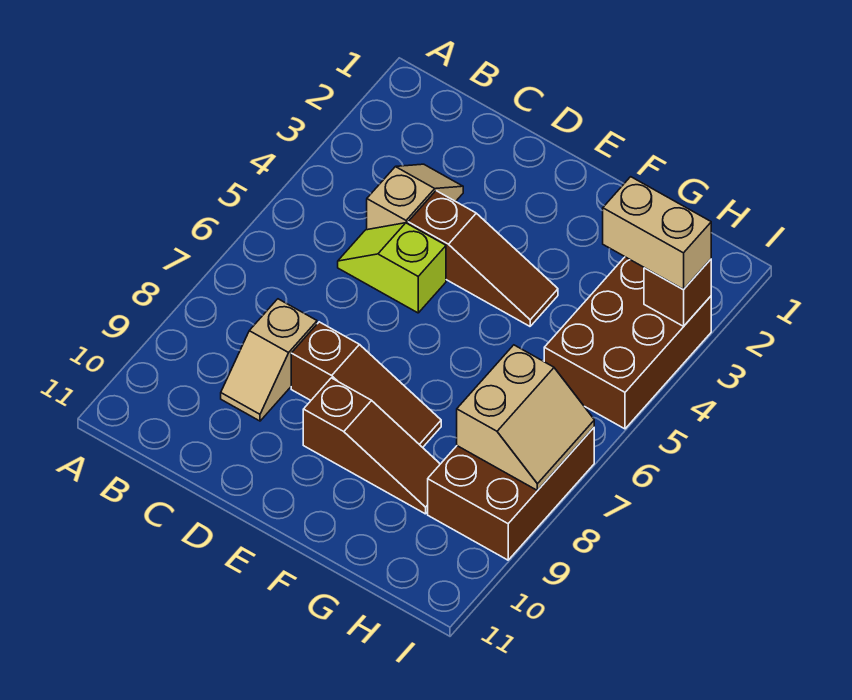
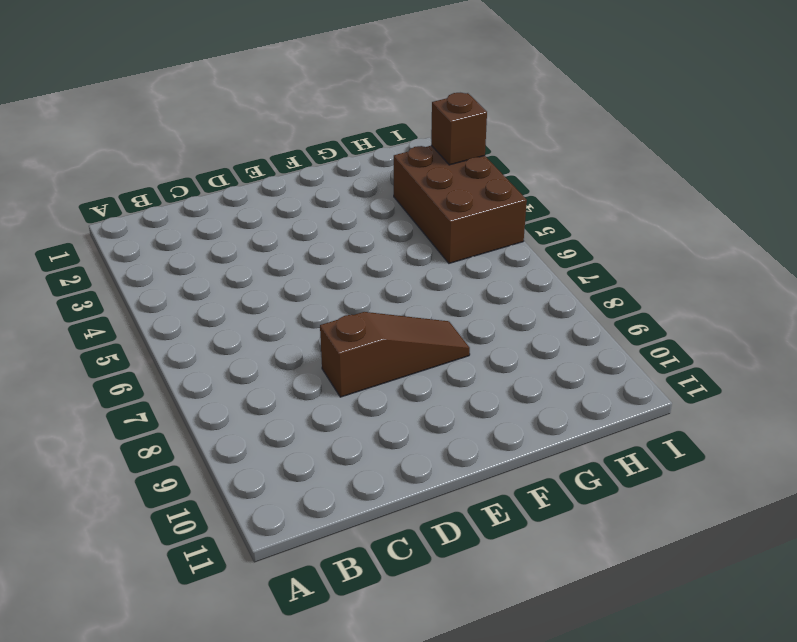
none -> tan slope C3:C4 level 1 top 4
none -> lime slope C5:D5 level 1 top D

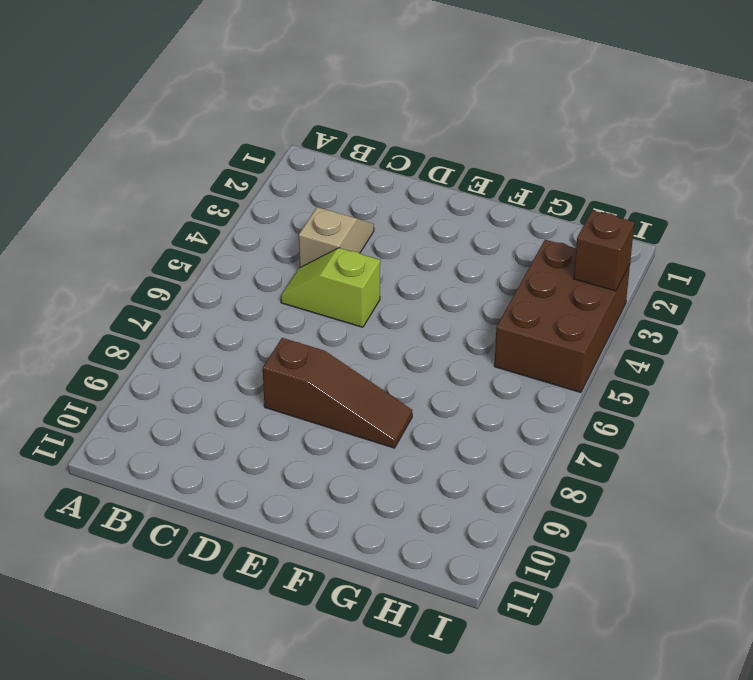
none -> tan slope C8:C9 level 1 top 8
none -> brown slope D4:F4 level 1 top D

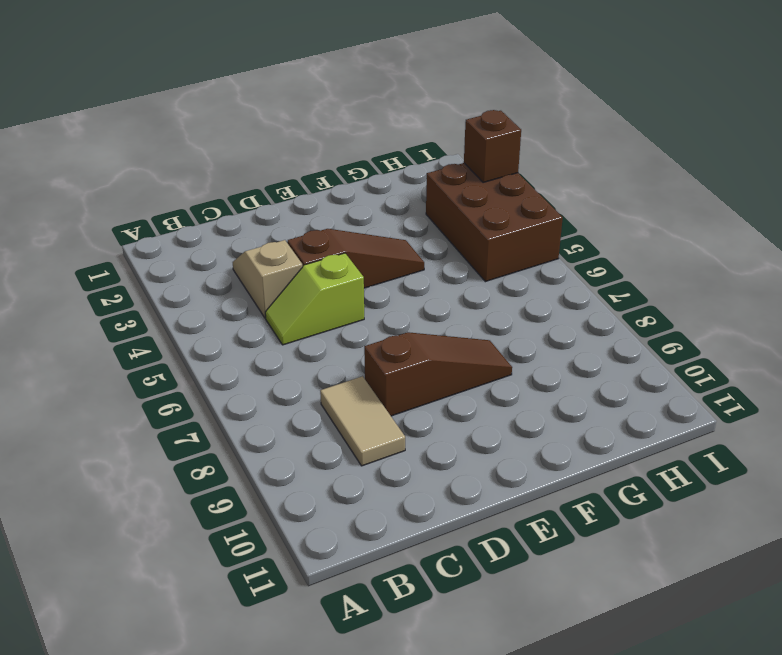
tan tile C8:C9 level 1 -> tan slope C8:C9 level 1 top 8
none -> brown slope E9:G9 level 1 top E
none -> brown brick H7:I9 level 1

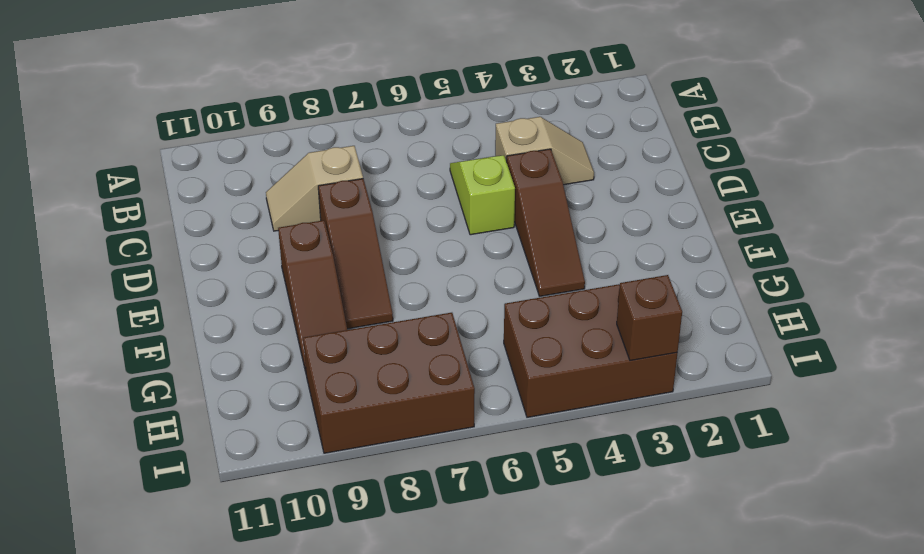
none -> tan slope H7:I8 level 2 top H
none -> tan brick H3:I3 level 3

